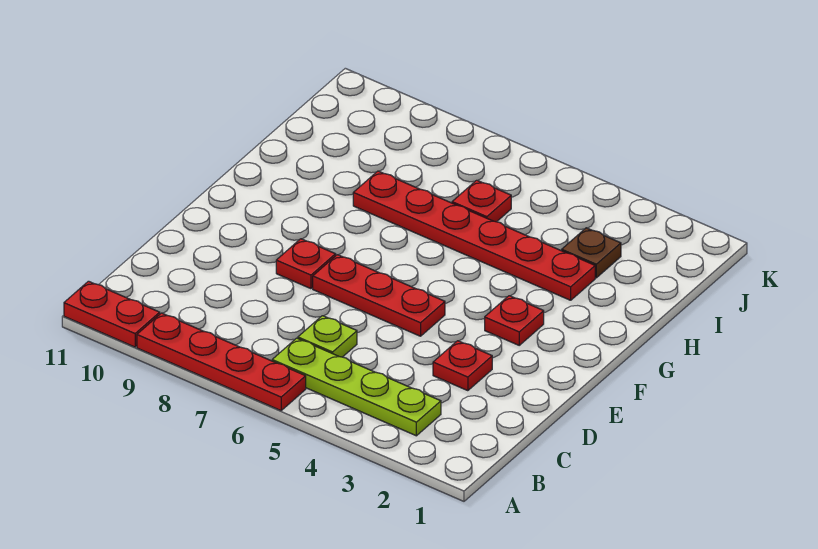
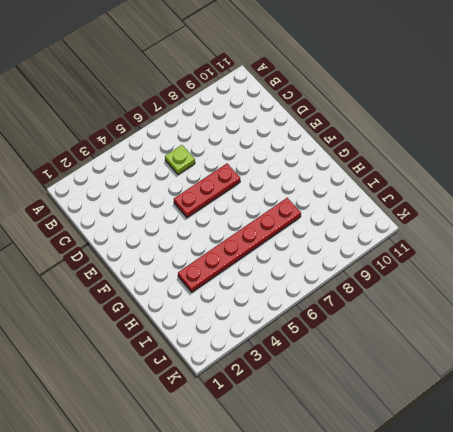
none -> red plate A6:A9 level 1
none -> red plate A10:A11 level 1

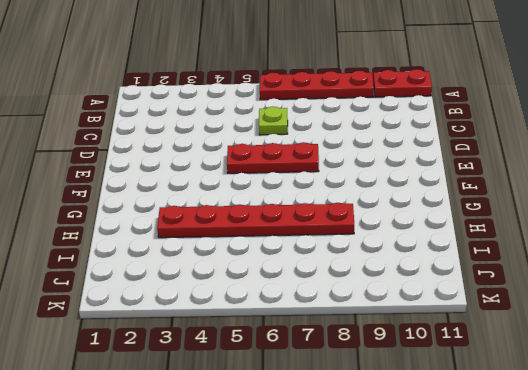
none -> lime plate B3:B6 level 1
none -> red plate D3 level 1

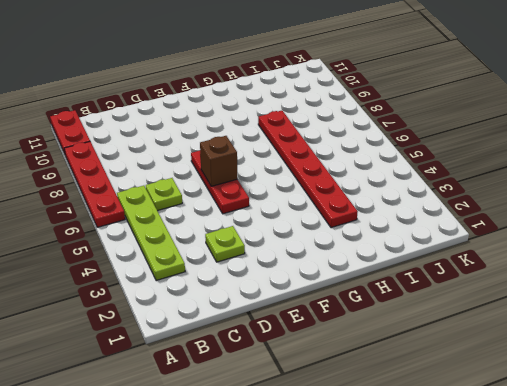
lime plate D3 level 1 -> red plate D3 level 1
brown brick E6 level 2 -> none
none -> red plate E8 level 1
none -> red plate F3 level 1

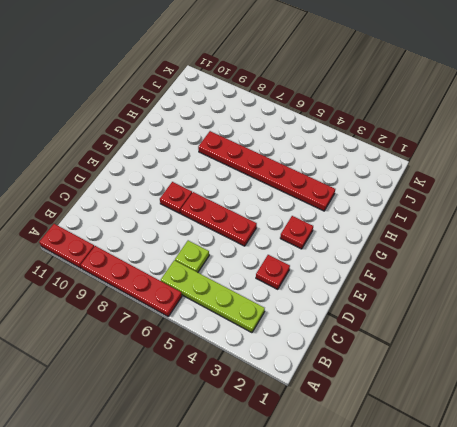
none -> brown plate I3 level 1
none -> red plate I6 level 1

